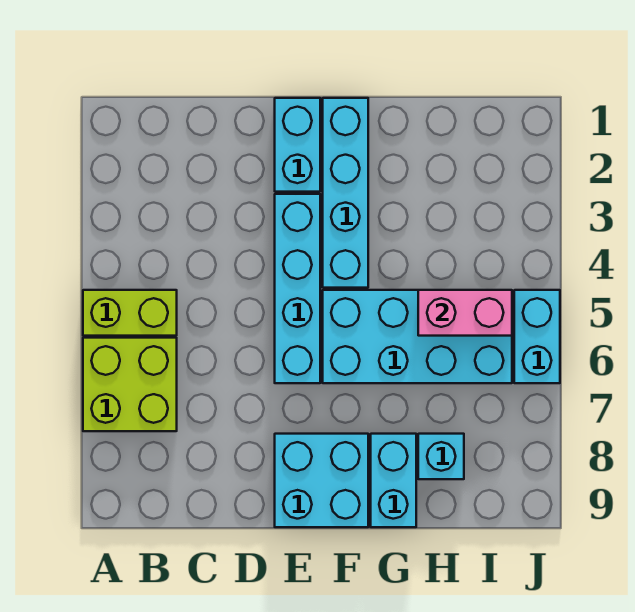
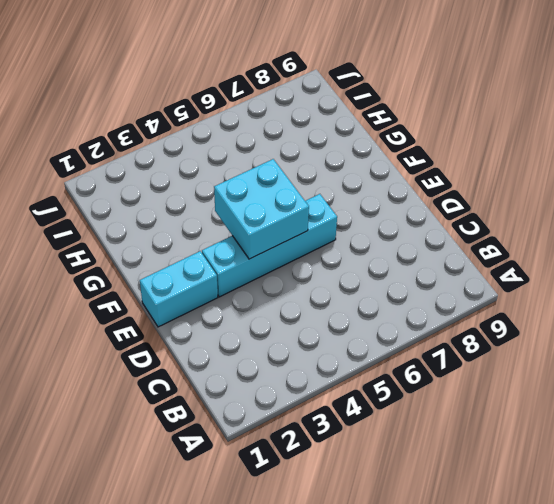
cyan brick E4:F5 level 2 -> cyan brick E8:F9 level 1
none -> lime brick A5:B5 level 1
none -> lime brick A6:B7 level 1

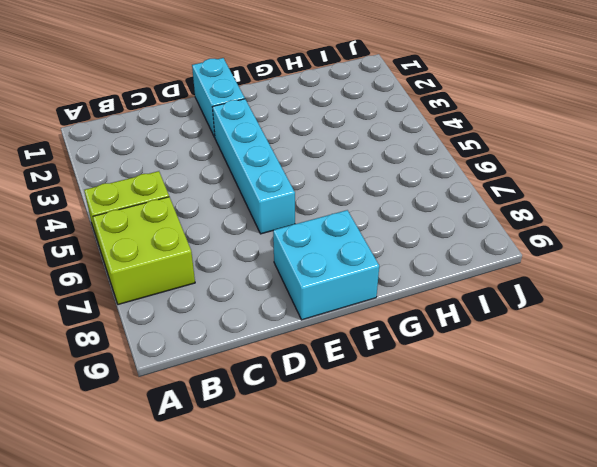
none -> cyan brick F1:F4 level 1
none -> cyan brick F5:I6 level 1

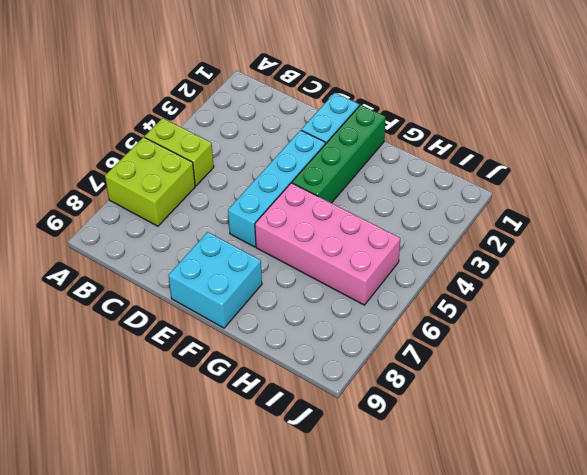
green brick F1:F4 level 1 -> cyan brick F1:F4 level 1
pink brick F5:I6 level 1 -> cyan brick F5:I6 level 1
none -> cyan brick G8:G9 level 1
none -> cyan brick H8 level 1

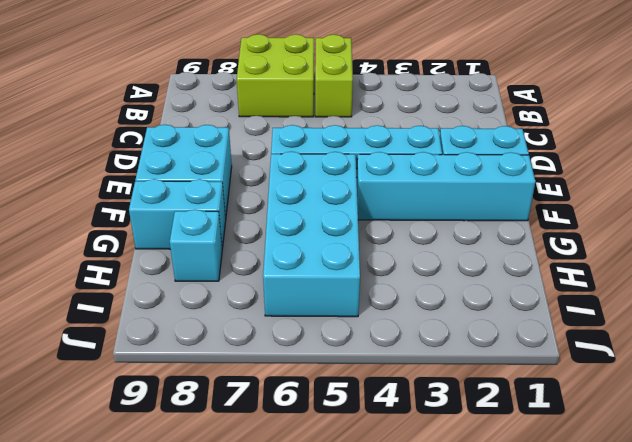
none -> cyan brick J5:J6 level 1
none -> pink brick H5:I5 level 2

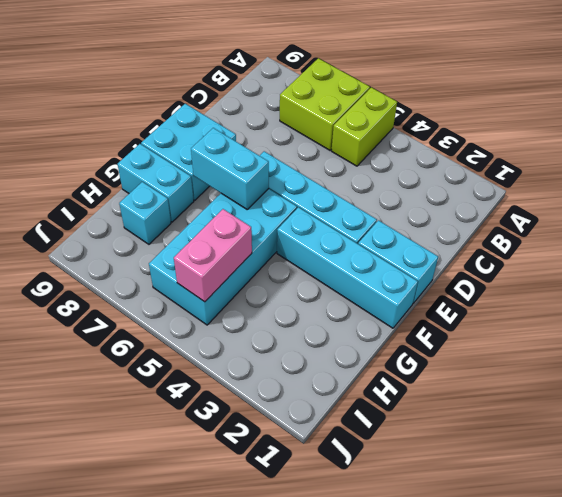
cyan brick F6:F7 level 2 -> cyan brick J5:J6 level 1

